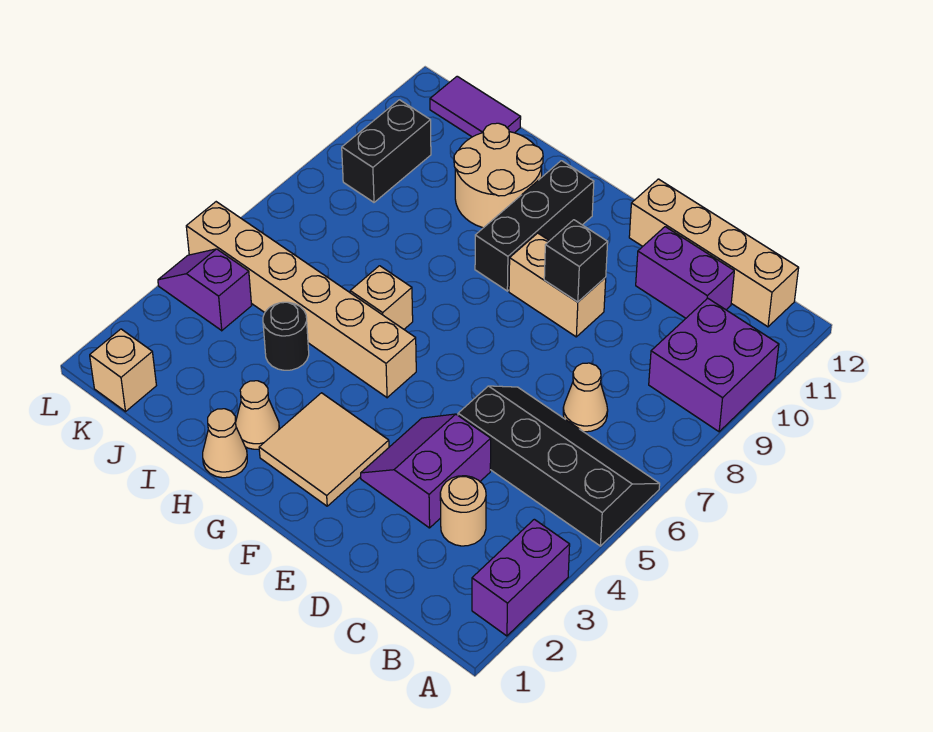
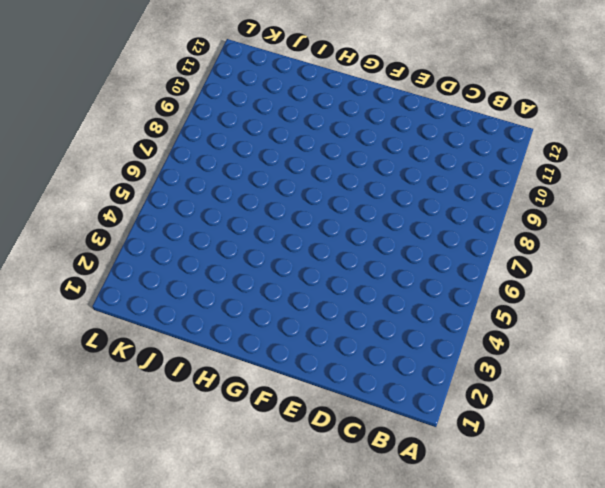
none -> purple brick A2:A3 level 1
none -> black slope A5:D6 level 1 top 5
none -> purple brick A9:B10 level 1

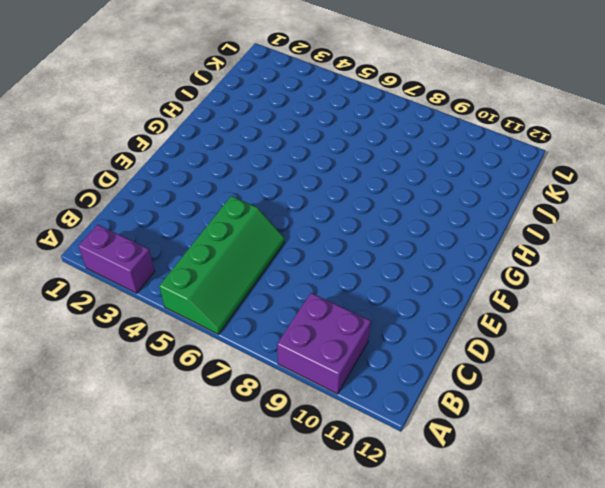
green slope A5:D6 level 1 top 5 -> black slope A5:D6 level 1 top 5
none -> tan brick B12:E12 level 1
none -> tan round brick C3 level 1
none -> tan cone C7 level 1

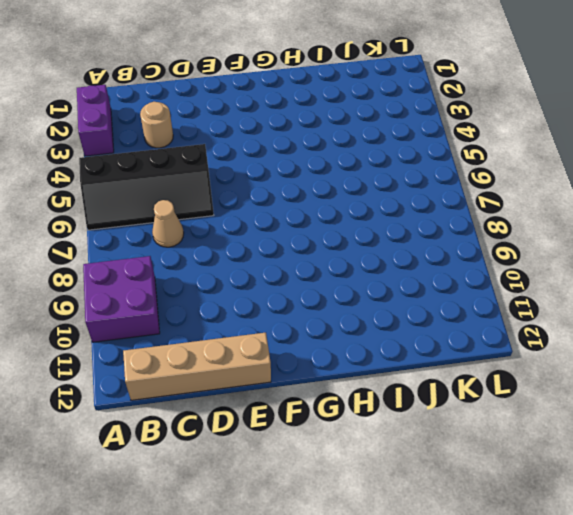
none -> purple brick C11:D11 level 1
none -> purple slope D3:E4 level 1 top D
none -> tan brick E9:F9 level 1

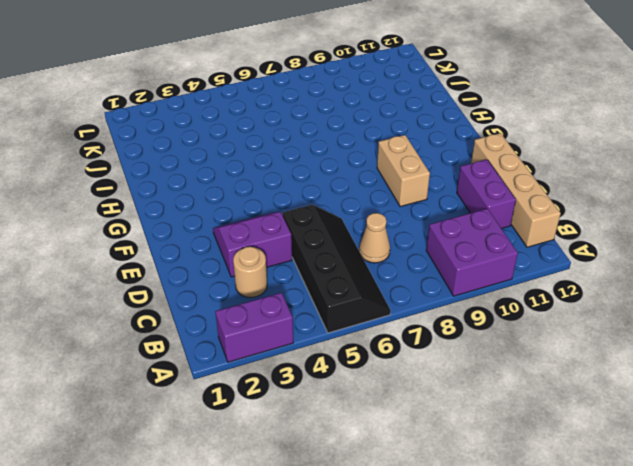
none -> tan tile F2:G3 level 1
none -> tan brick G5:L5 level 1
none -> black brick G9:G11 level 1

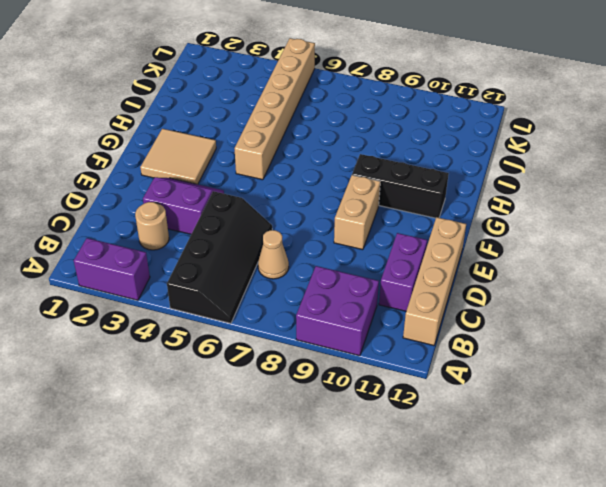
none -> tan cone H1 level 1
none -> tan cone H2 level 1
none -> tan brick H6 level 1

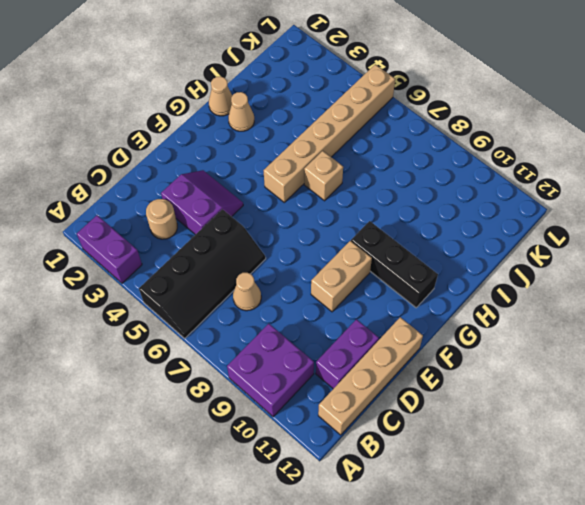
none -> tan tile F2:G3 level 1
none -> tan round brick H10:I11 level 1
none -> black round brick I4 level 1

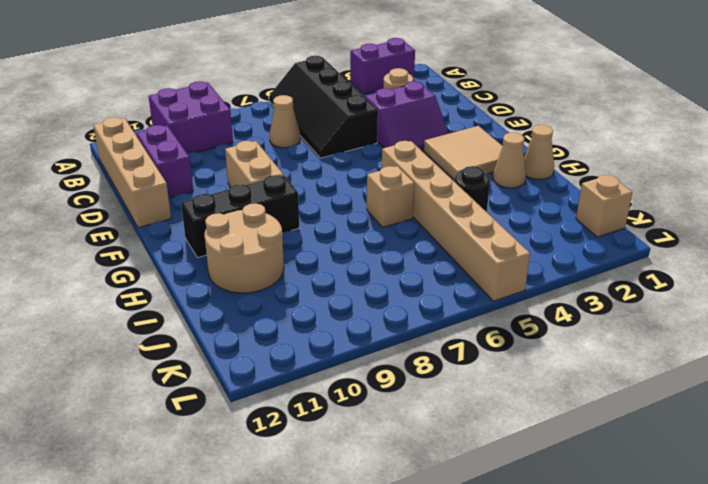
none -> purple tile J12:K12 level 1
none -> purple slope K4:L4 level 1 top K
none -> black brick K9:K10 level 1

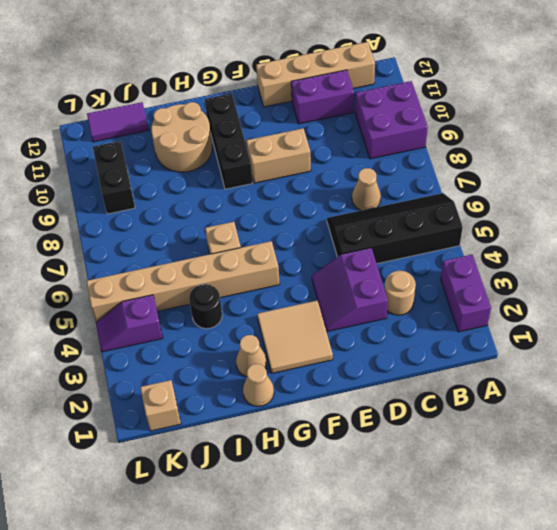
none -> black brick E9 level 2

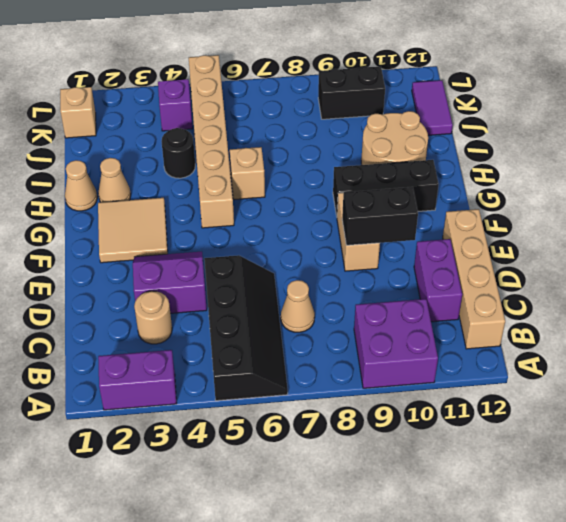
black brick E9:E10 level 2 -> black brick E9 level 2

